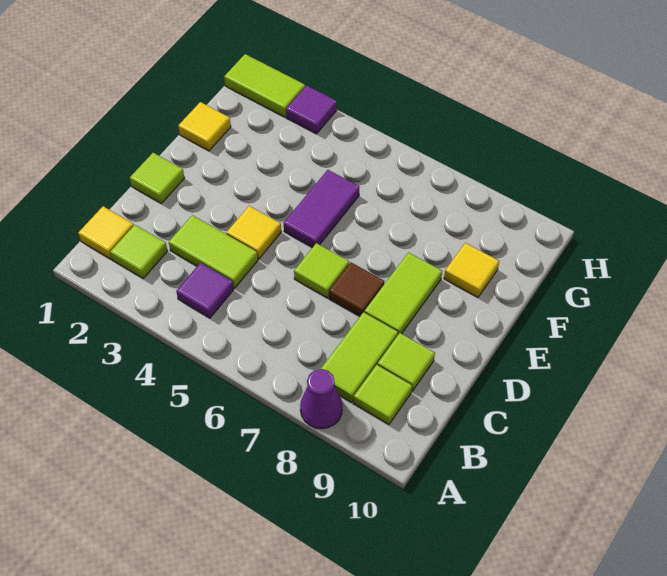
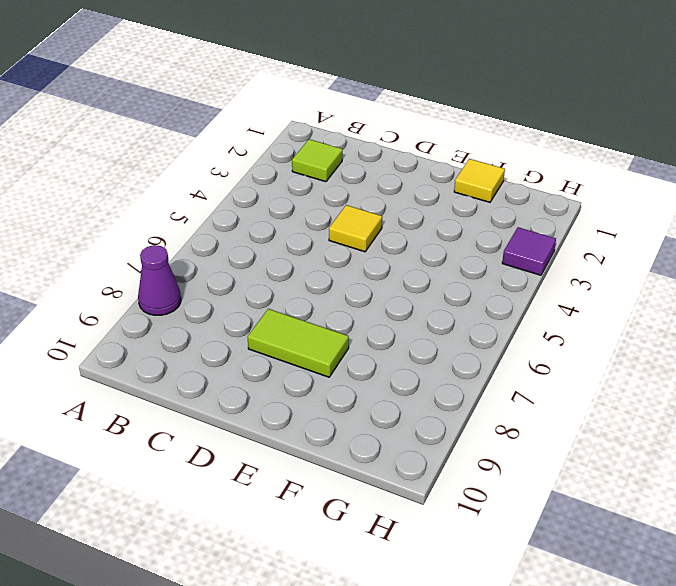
none -> yellow tile B1 level 1
none -> purple tile B4 level 1
none -> lime tile B8:C8 level 1

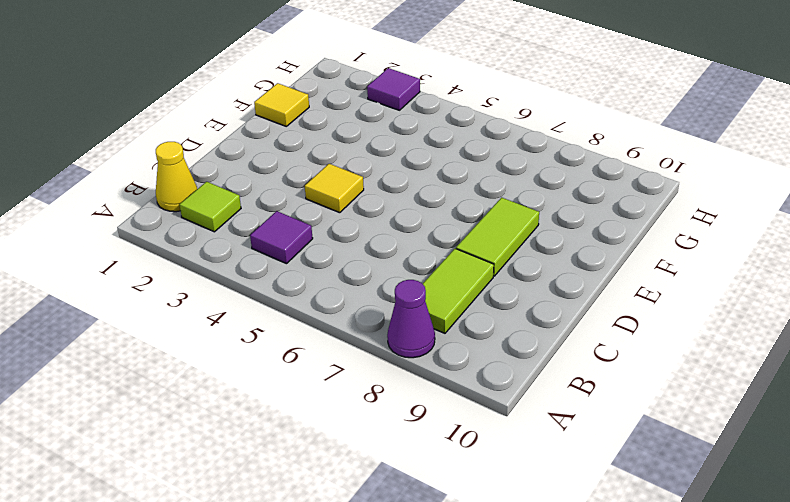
yellow cone B1 level 1 -> yellow tile B1 level 1
none -> lime tile B9 level 1
none -> lime tile C3:C4 level 1
none -> lime tile C9 level 1

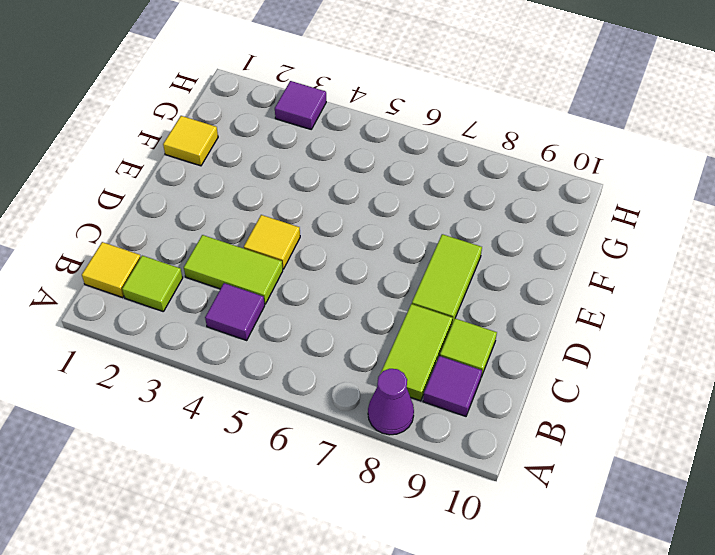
purple tile B9 level 1 -> lime tile B9 level 1
none -> lime tile D1 level 1
none -> lime tile D6 level 1
none -> brown tile D7 level 1

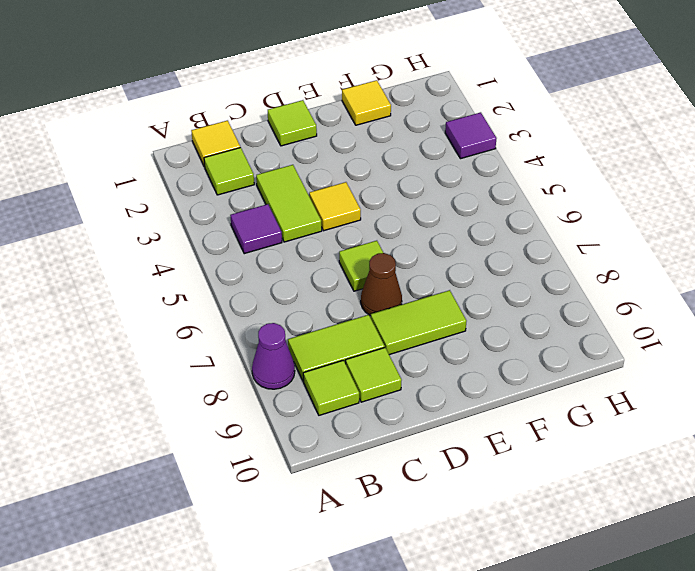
brown cone D7 level 1 -> brown tile D7 level 1
none -> purple tile E5:F5 level 1
none -> yellow tile F9 level 1
none -> lime tile H1:H2 level 1

